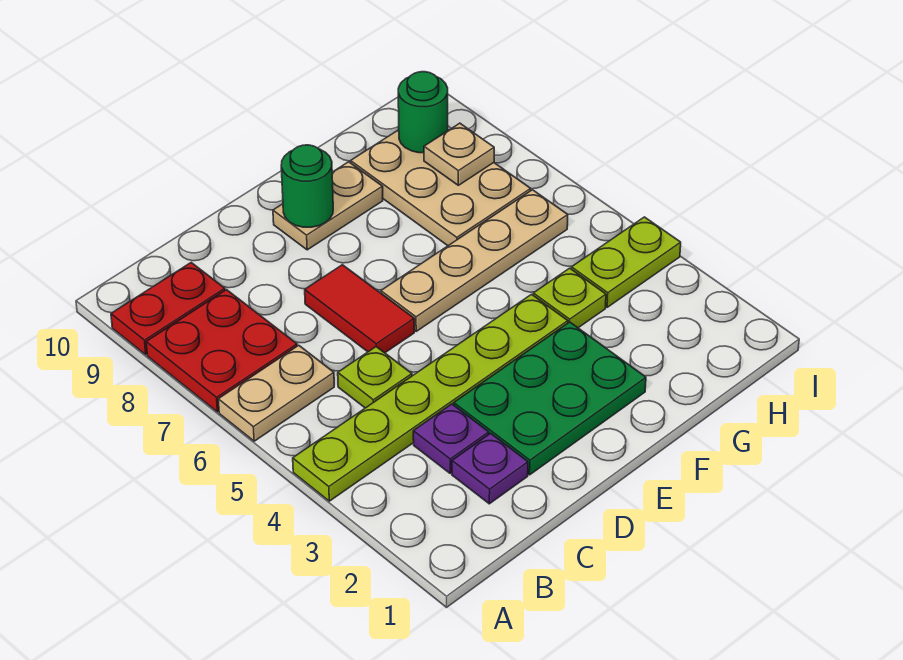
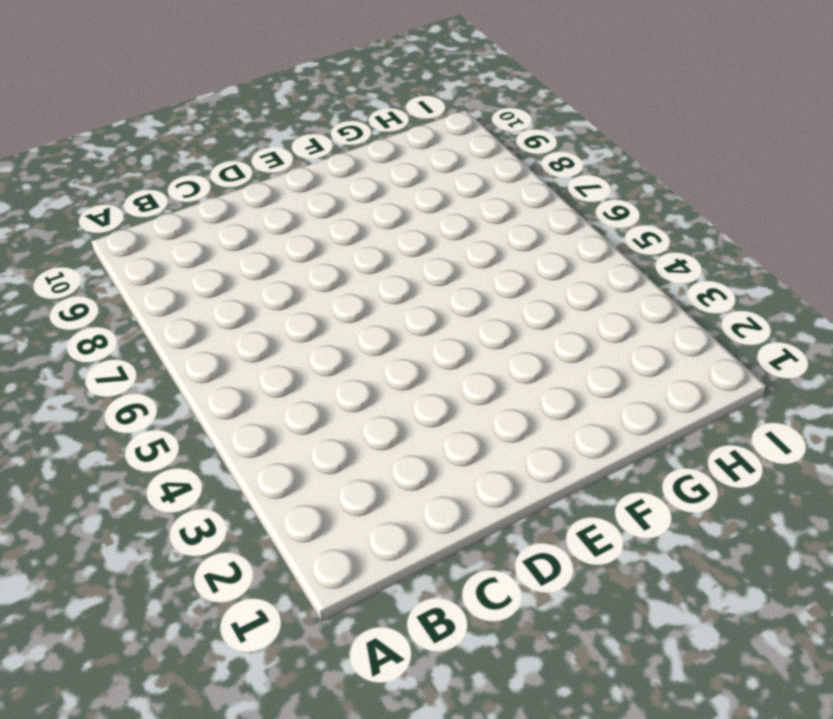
none -> lime plate A4:F4 level 1
none -> tan plate A6:B6 level 1
none -> red plate A7:B8 level 1

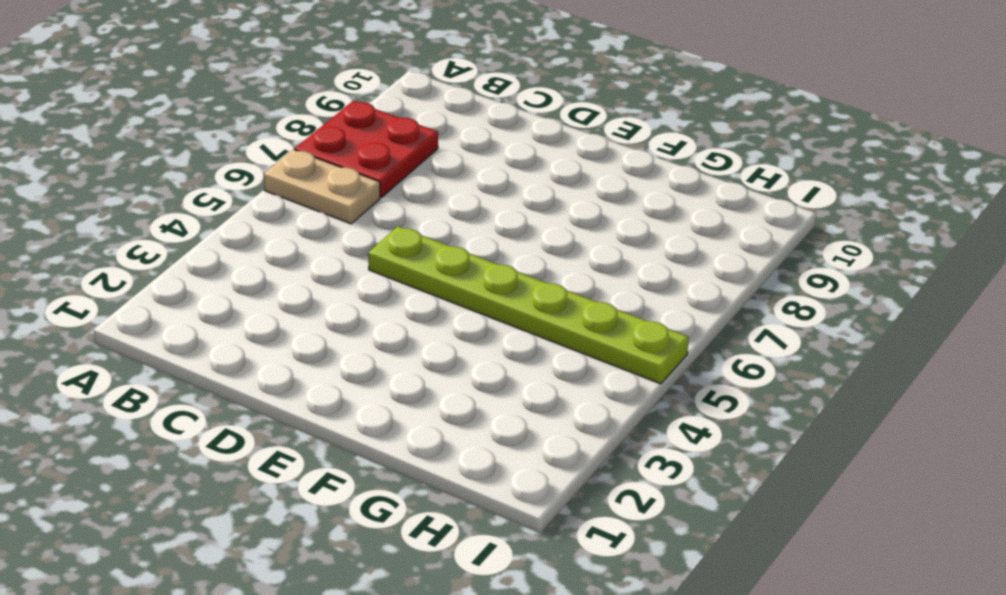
lime plate D5:I5 level 1 -> lime plate A4:F4 level 1
none -> red plate A9:B9 level 1
none -> purple plate C2 level 1
none -> purple plate C3 level 1

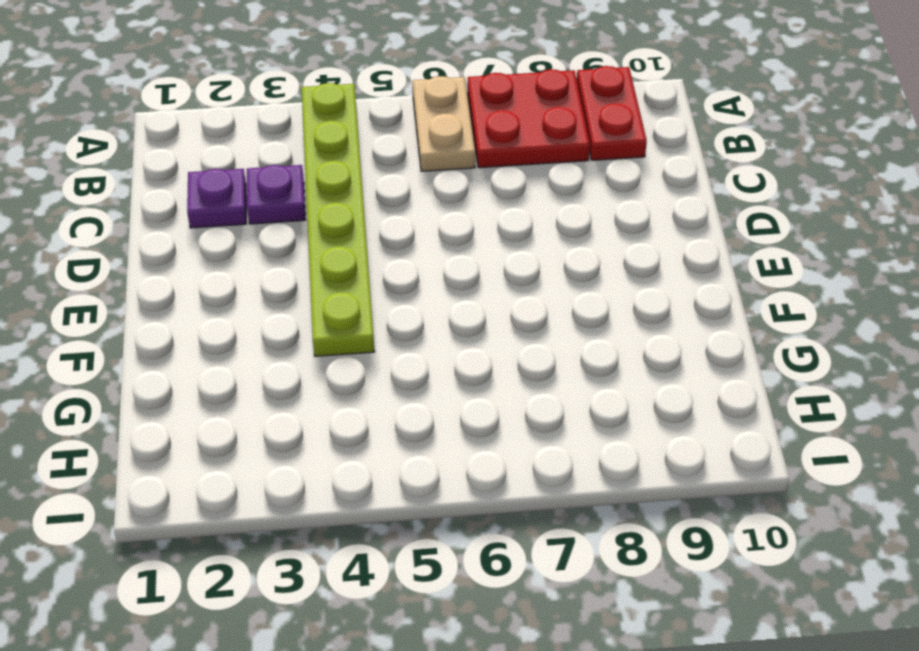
none -> lime plate C5 level 1
none -> green plate D2:F3 level 1
none -> red tile D6:D7 level 1

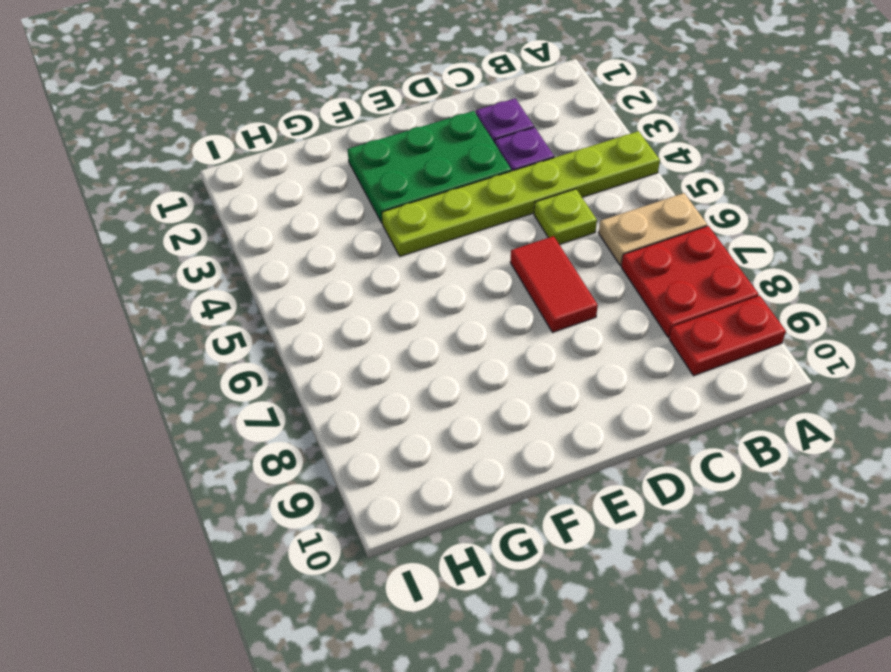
none -> tan plate E6:H6 level 1
none -> tan plate E9:F9 level 1
none -> lime plate G4 level 1

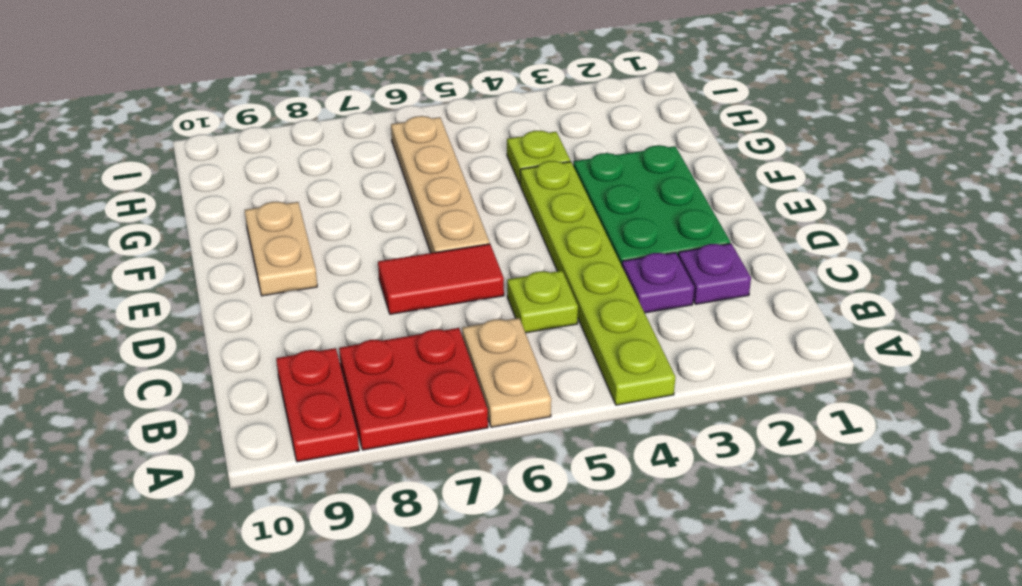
none -> tan plate G7:H9 level 1
none -> lime plate H4:I4 level 1
none -> green round brick E9 level 2

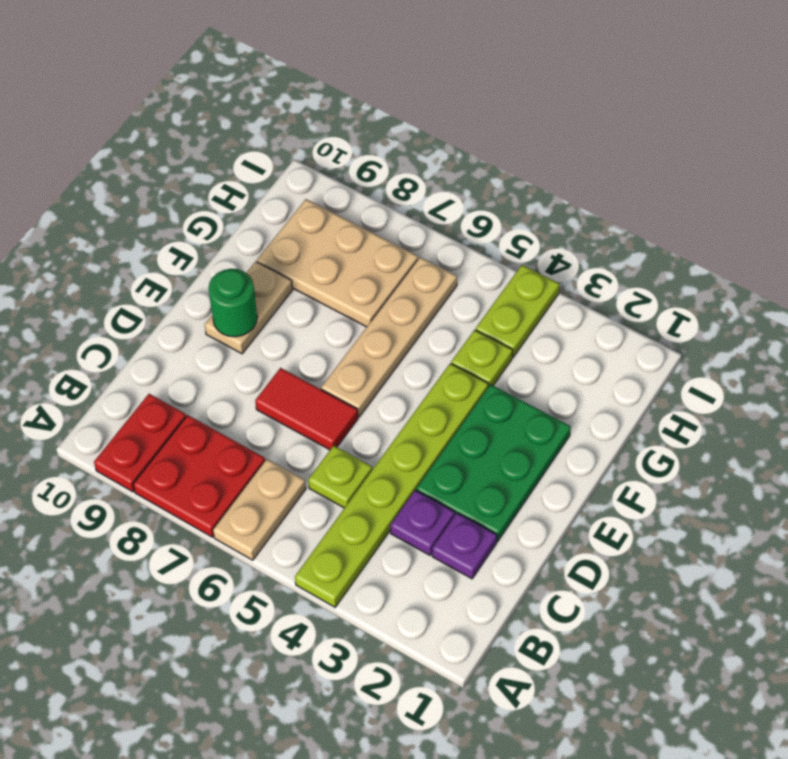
none -> tan plate H8 level 2
none -> green round brick H9 level 2

